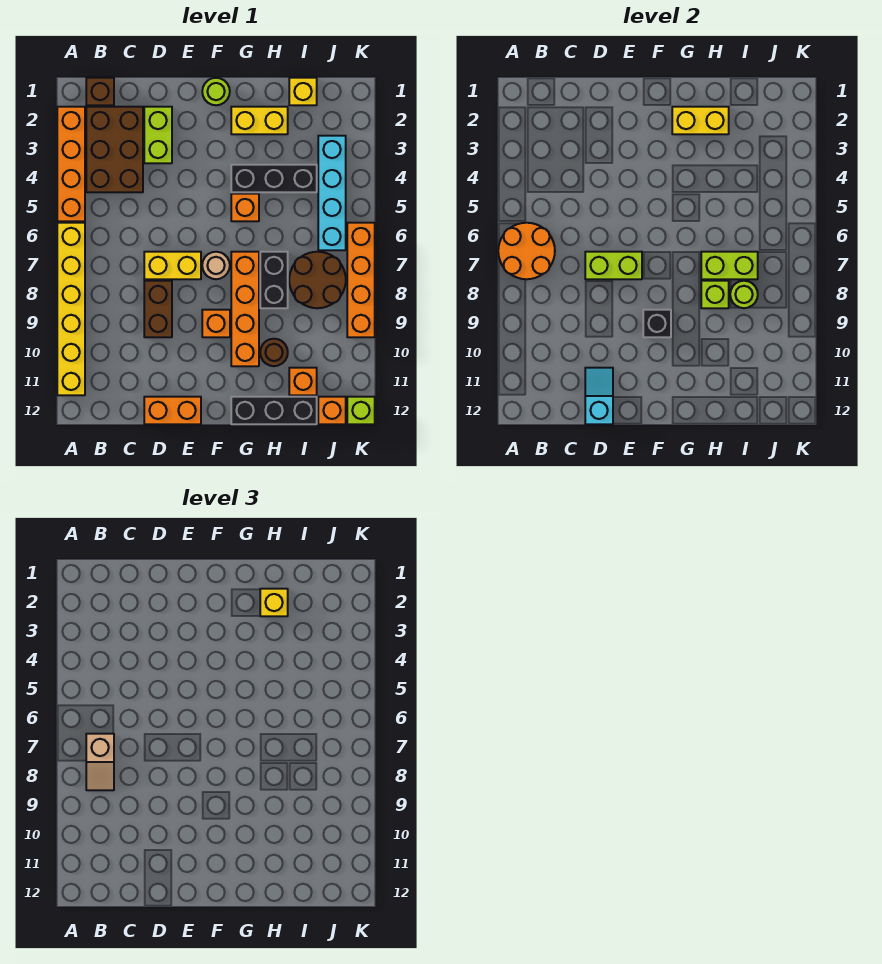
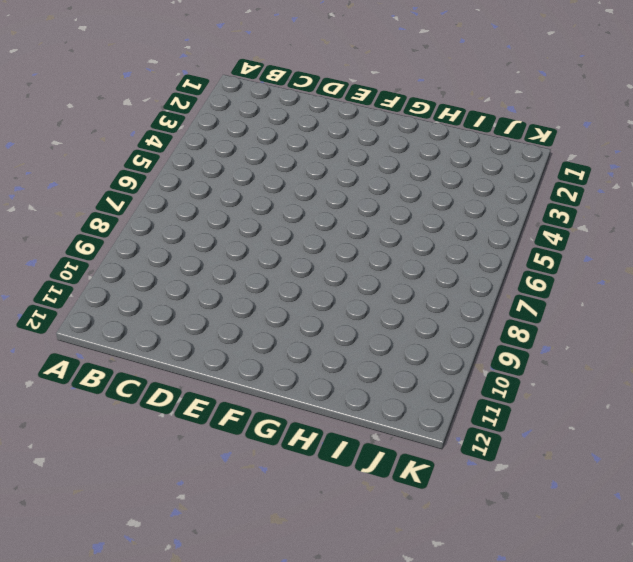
none -> orange brick A2:A5 level 1
none -> yellow brick A6:A11 level 1
none -> brown brick B1 level 1
none -> brown brick B2:C4 level 1

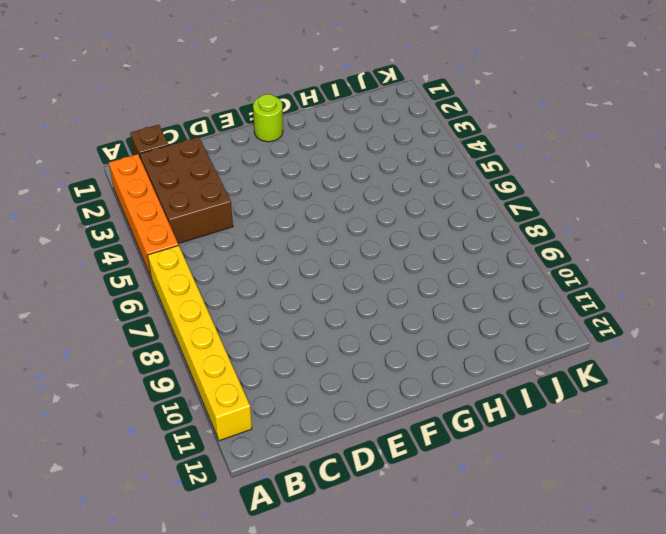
none -> lime brick D2:D3 level 1
none -> yellow brick D7:E7 level 1
none -> brown brick D8:D9 level 1
none -> orange brick D12:E12 level 1

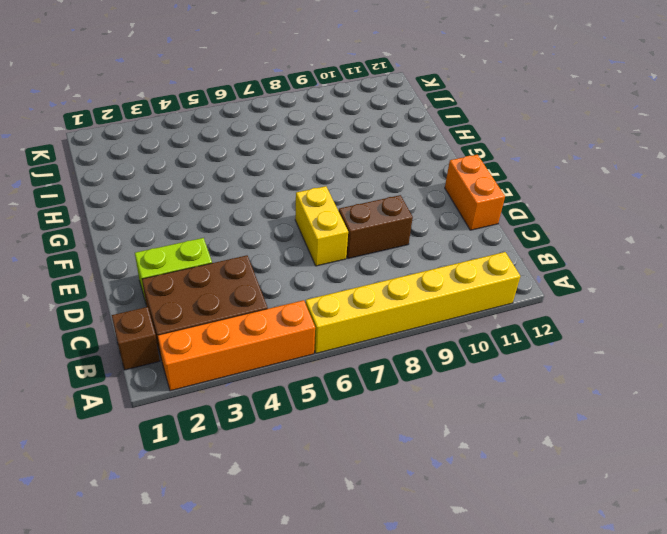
none -> lime round brick F1 level 1
none -> tan round brick F7 level 1
none -> orange brick F9 level 1
none -> yellow brick G2:H2 level 1

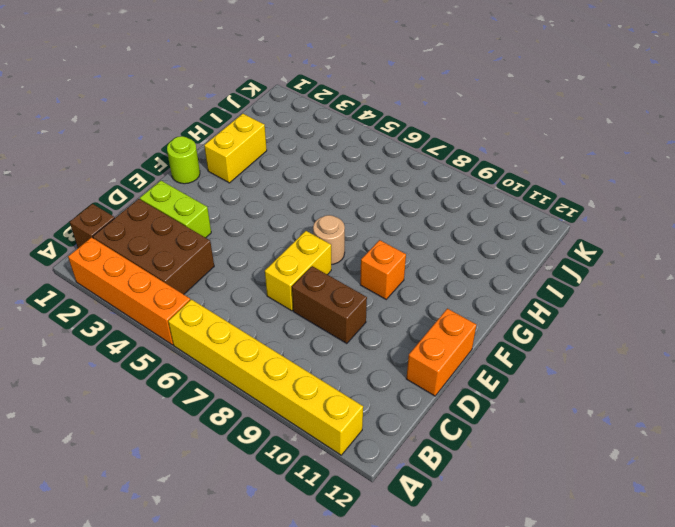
none -> black brick G4:I4 level 1
none -> orange brick G5 level 1
none -> orange brick G7:G10 level 1
none -> black brick G12:I12 level 1

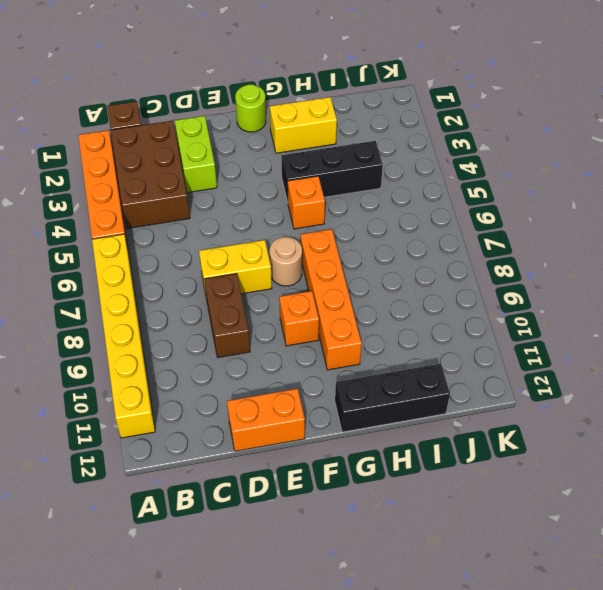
none -> black brick H7:H8 level 1
none -> brown round brick H10 level 1
none -> yellow brick I1 level 1
none -> brown round brick I7:J8 level 1

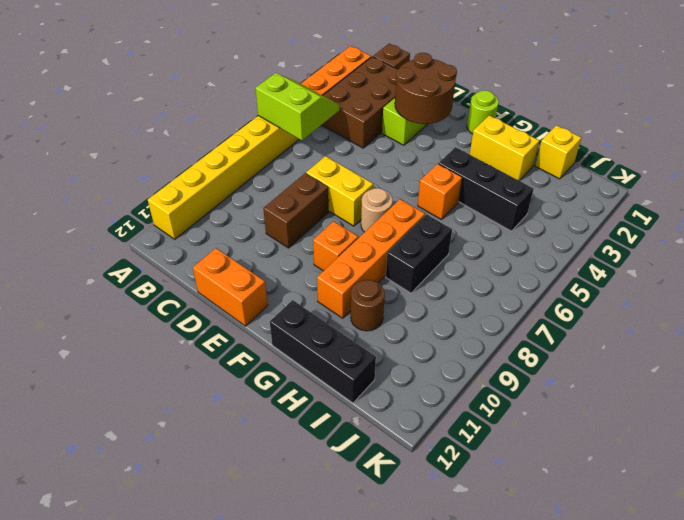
lime slope A5:B6 level 2 top 6 -> orange round brick A6:B7 level 2
brown round brick D2:E3 level 2 -> brown round brick I7:J8 level 1
none -> orange brick I11 level 1
none -> cyan brick J3:J6 level 1
none -> orange brick J12 level 1
none -> orange brick K6:K9 level 1

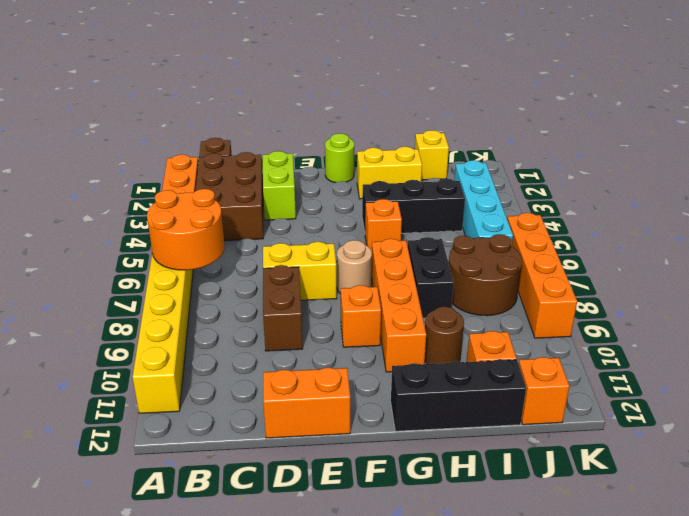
none -> lime brick K12 level 1
none -> lime brick D7:E7 level 2
none -> cyan slope D11:D12 level 2 top 12
none -> black brick F9 level 2

